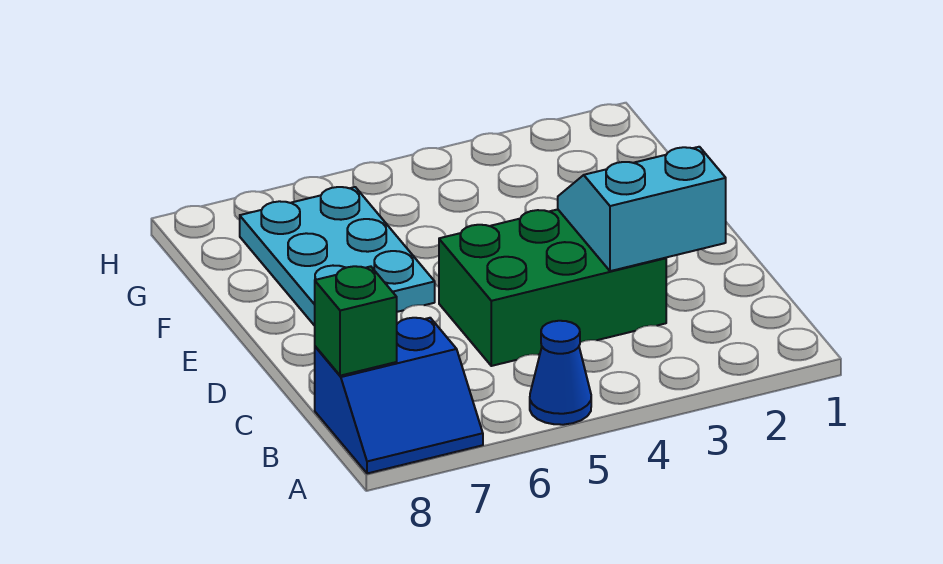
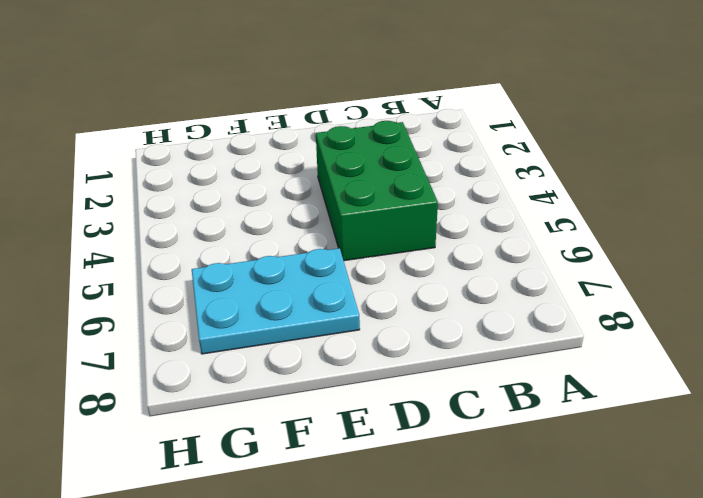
none -> blue cone A5 level 1
none -> blue slope A7:B8 level 1 top B

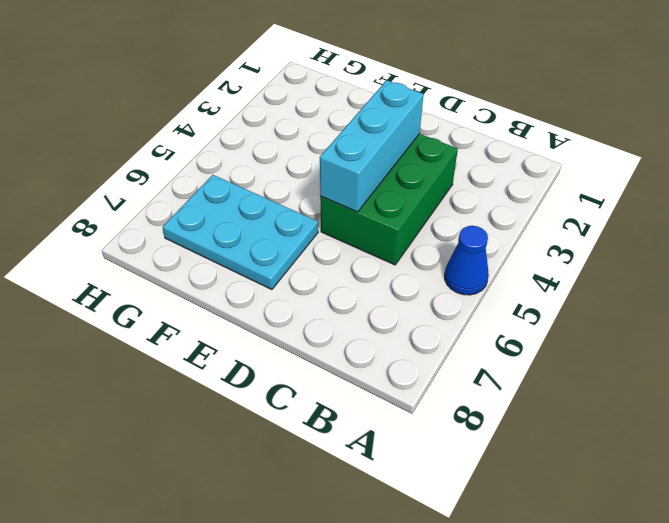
cyan brick D3:D5 level 2 -> cyan slope C2:D3 level 2 top C
none -> blue slope A7:B8 level 1 top B
none -> green brick B8 level 2

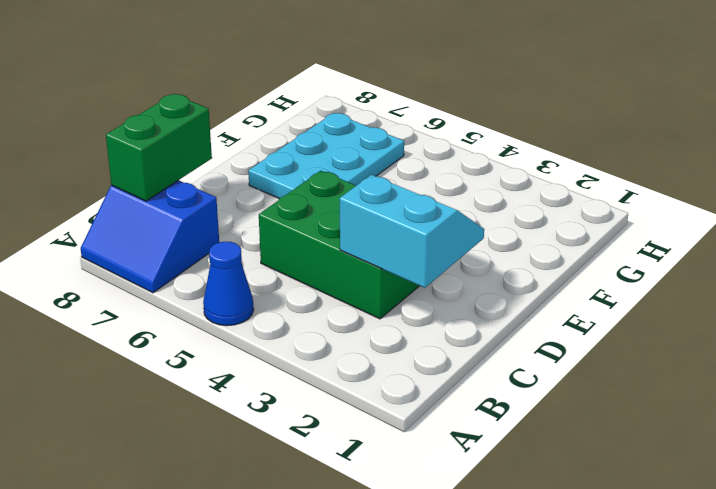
green brick B8:C8 level 2 -> green brick B8 level 2

